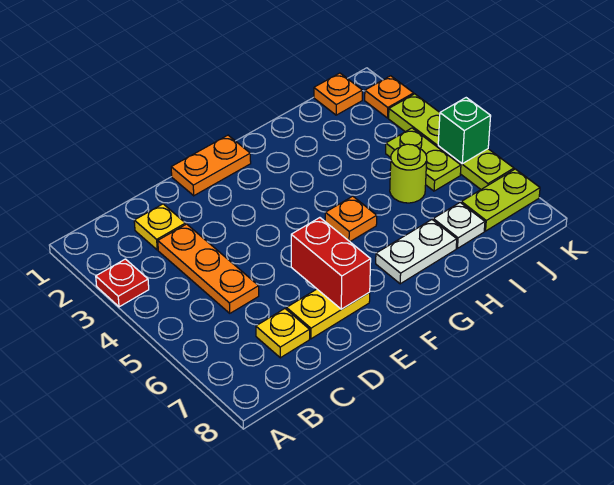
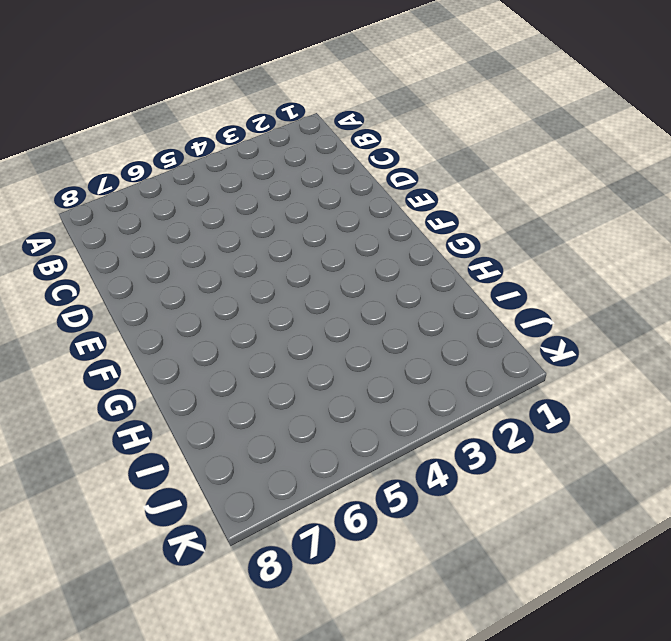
none -> red plate A3 level 1
none -> yellow plate C2 level 1
none -> orange plate C3:C5 level 1

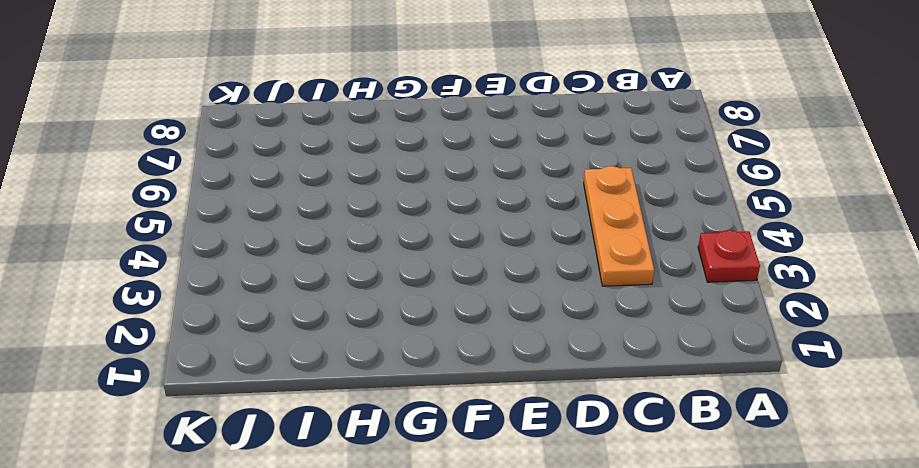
none -> yellow plate C2 level 1
none -> yellow plate C7 level 1
none -> yellow plate D7:E7 level 1

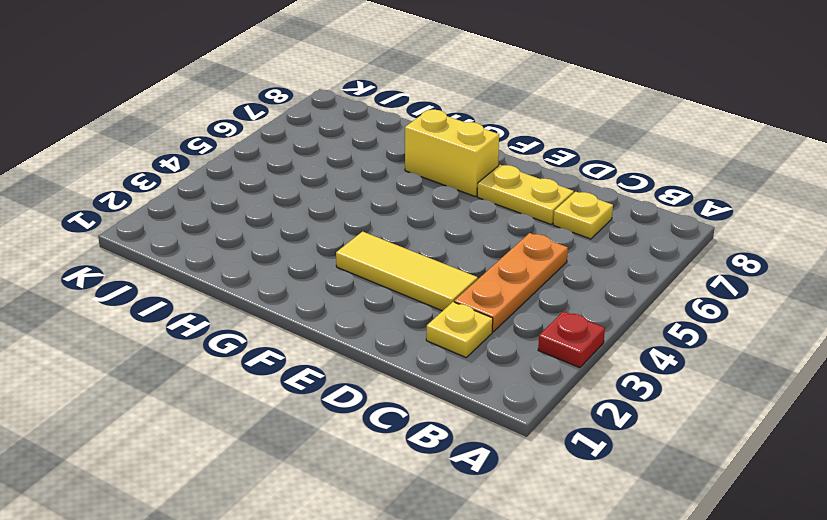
yellow tile D3:F3 level 1 -> none
yellow brick F7:G7 level 1 -> white plate G7:H7 level 1
none -> orange plate E1:F1 level 1
none -> orange plate G5 level 1
none -> lime round brick I5 level 1

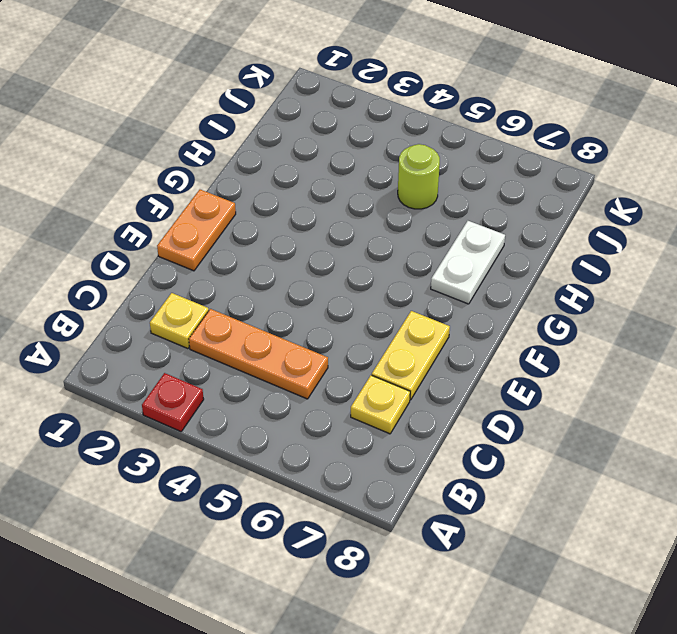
none -> orange plate G5 level 1
none -> white plate I7 level 1
none -> orange plate J1 level 1

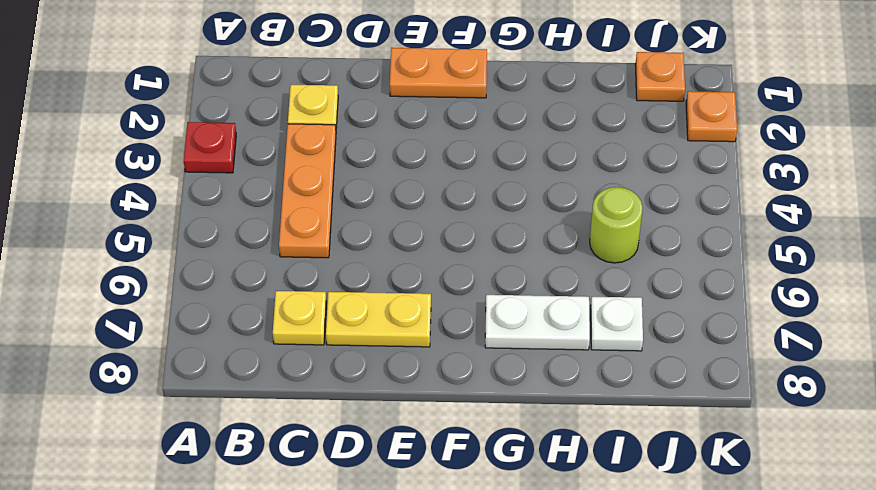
none -> orange plate G5 level 1
none -> lime plate J4:J5 level 1
none -> lime plate J7:K7 level 1

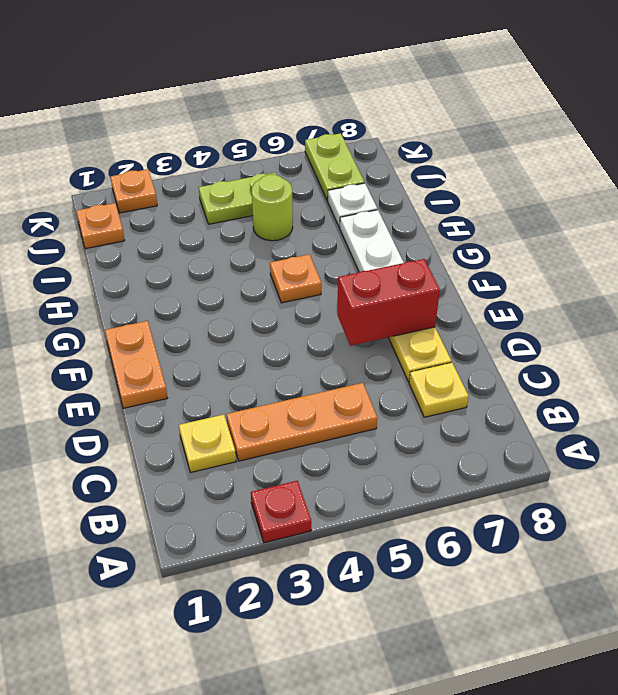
none -> lime plate K3:K6 level 1
none -> green brick K5 level 2

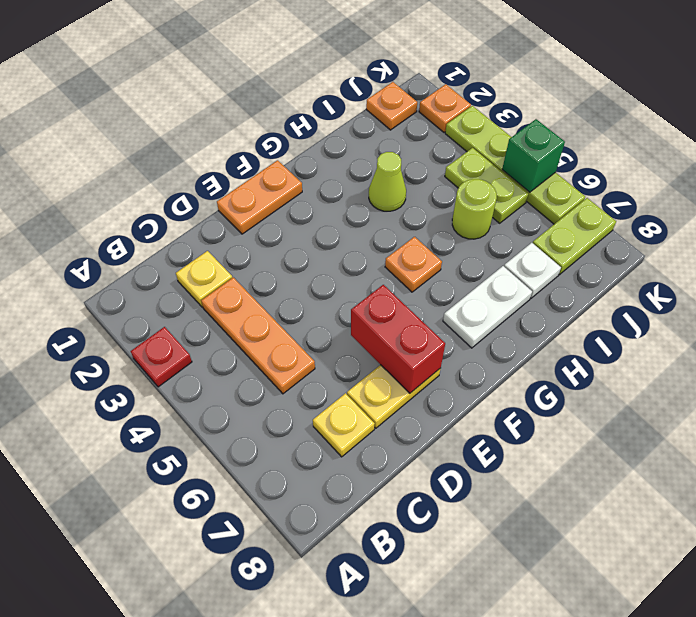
lime cone H3 level 1 -> none

